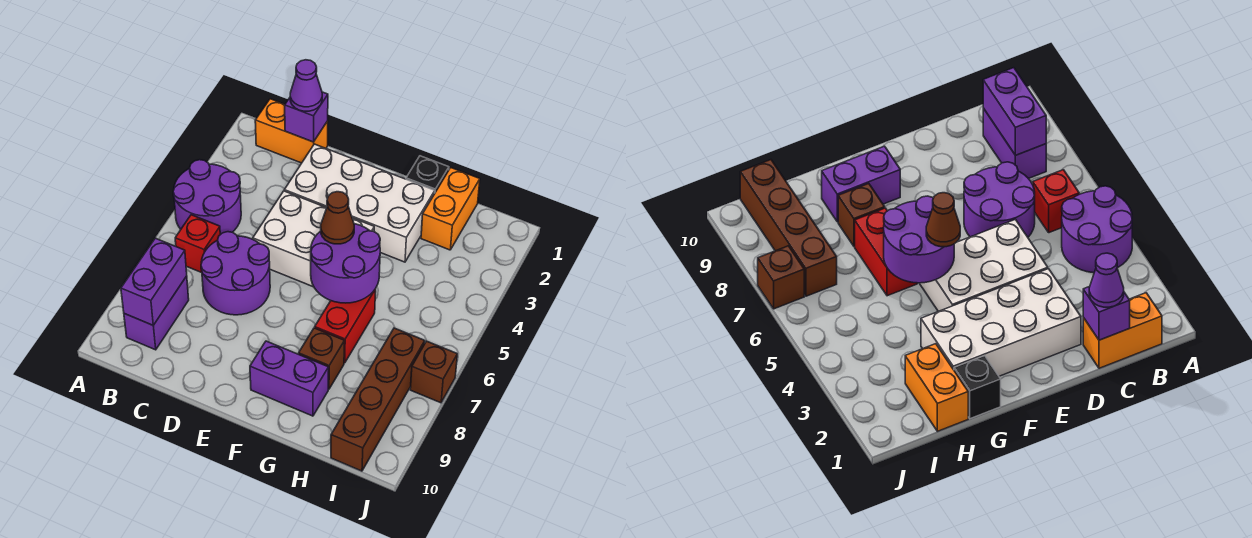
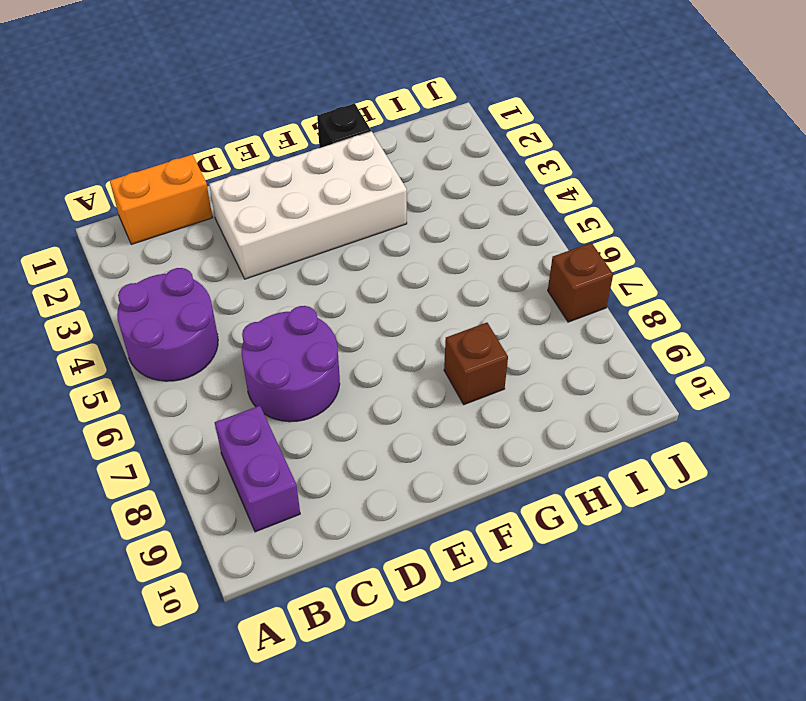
none -> red brick B6 level 1
none -> white brick D4:F5 level 1
none -> purple brick F9:G9 level 1

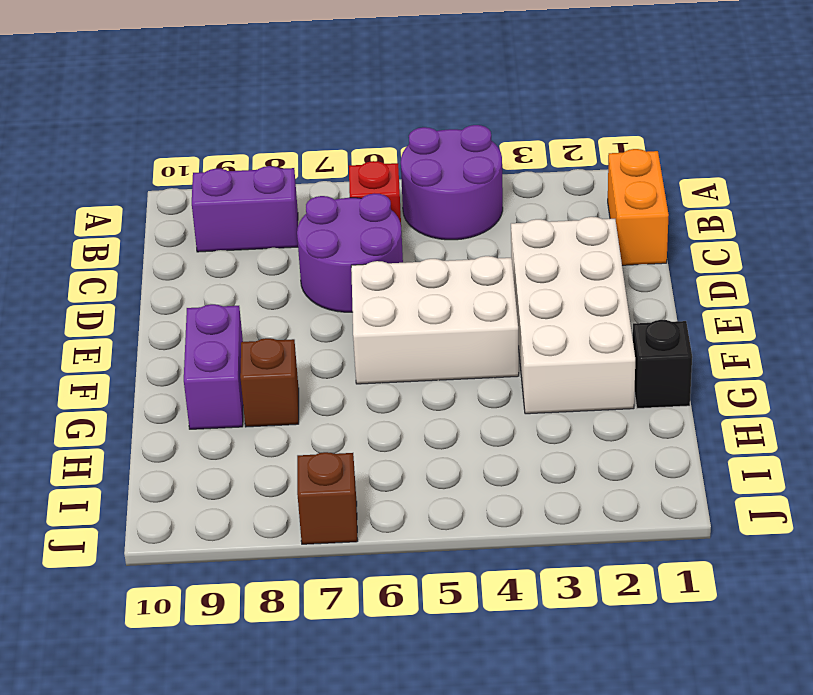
white brick E4:F6 level 1 -> white brick D4:F5 level 1
none -> red brick G6:G7 level 1
none -> orange brick H1:H2 level 1
none -> brown brick I7:I10 level 1

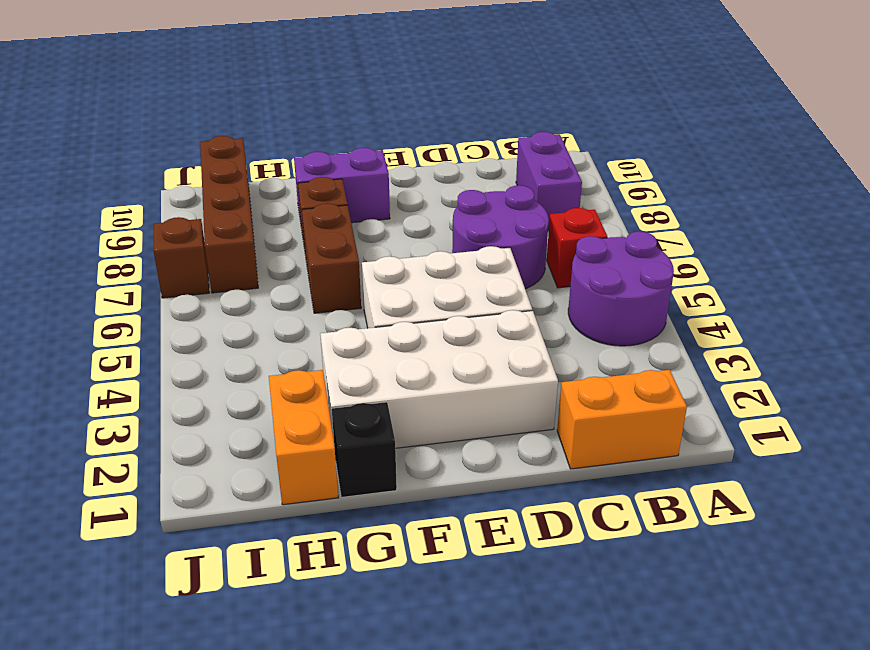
brown brick G6:G7 level 1 -> red brick G6:G7 level 1
none -> purple brick B8:B9 level 2
none -> purple brick C1 level 2
none -> purple round brick F5:G6 level 2

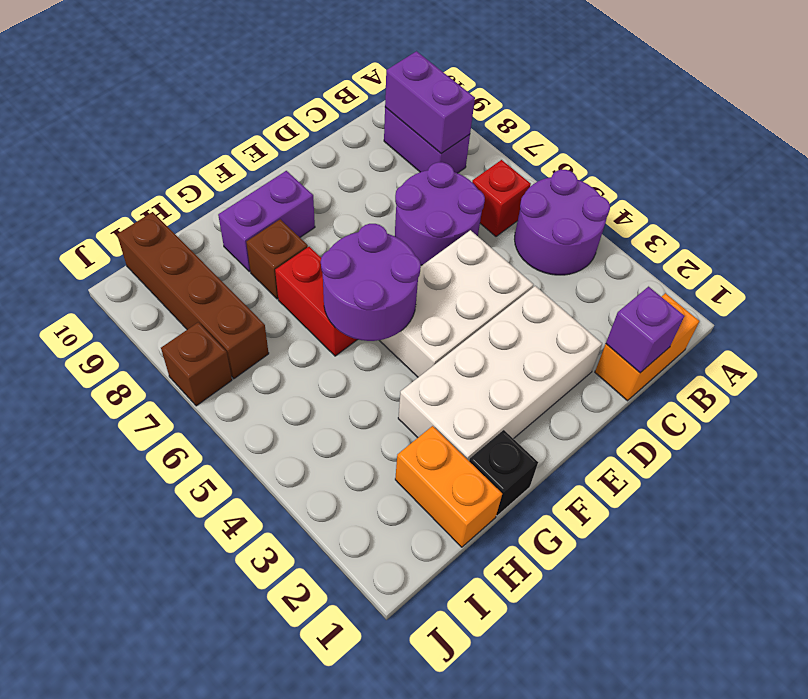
none -> purple cone C1 level 3
none -> brown cone F5 level 3

